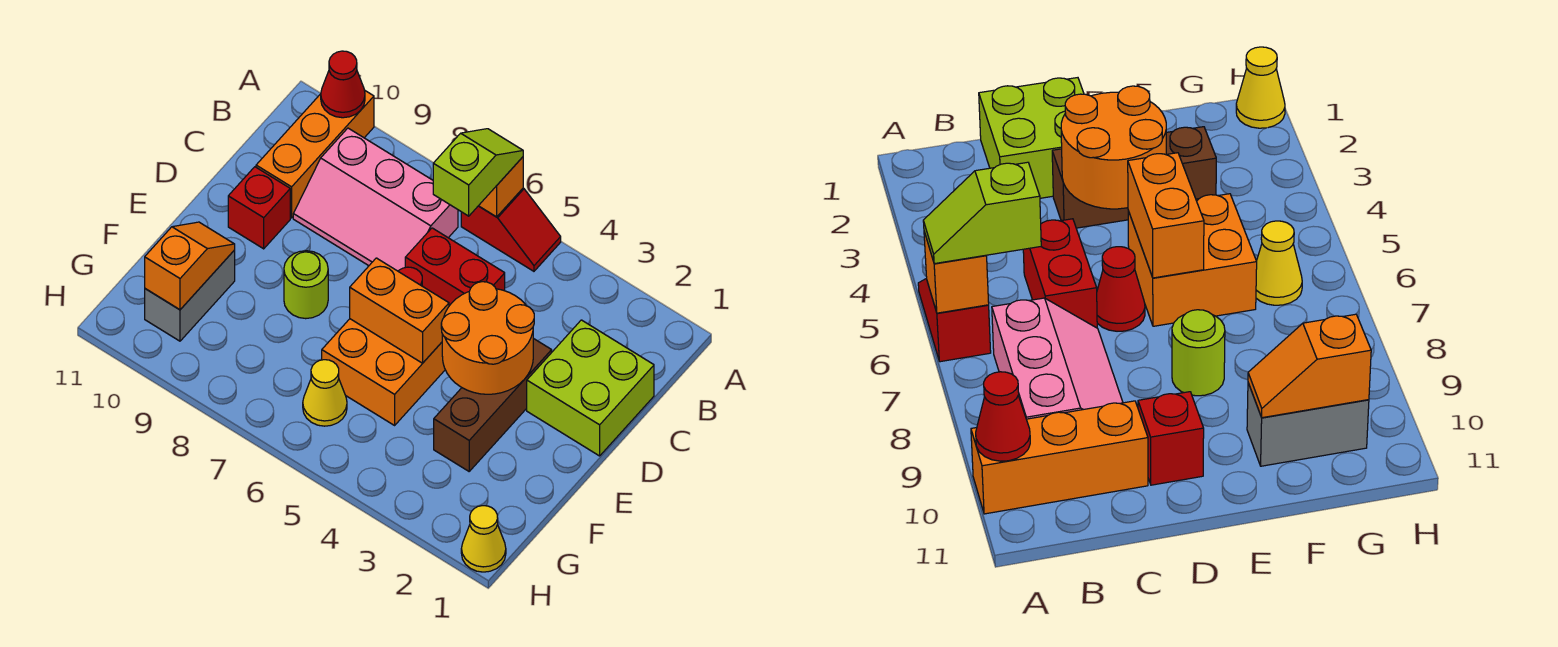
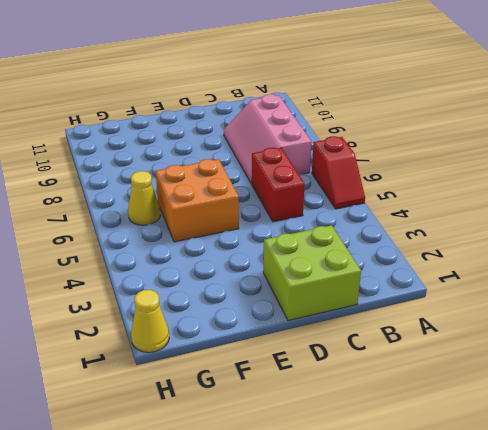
none -> orange brick A10:C10 level 1
none -> brown brick D3:F3 level 1
none -> red cone D6 level 1

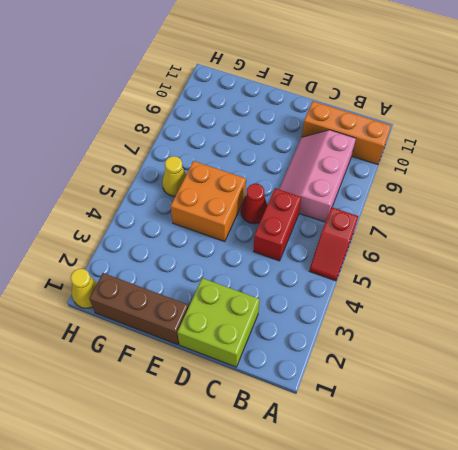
brown brick E1:G1 level 1 -> brown brick D3:F3 level 1
none -> red brick D10 level 1
none -> lime round brick E8 level 1
none -> grey brick F10:G10 level 1

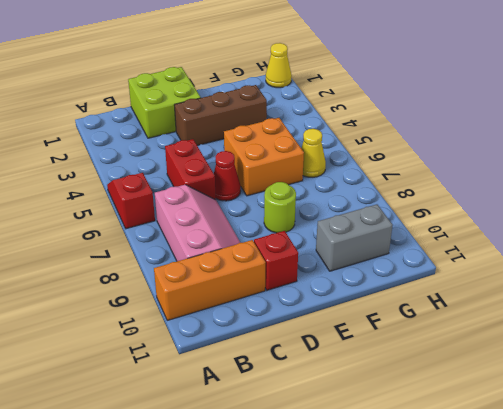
none -> orange brick A6 level 2
none -> red cone A10 level 2
none -> orange round brick D3:E4 level 2

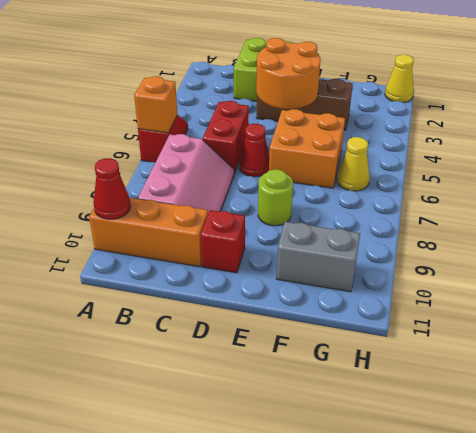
none -> orange brick E5:E6 level 2
none -> orange slope F10:G10 level 2 top G
none -> lime slope A6:B6 level 3 top B

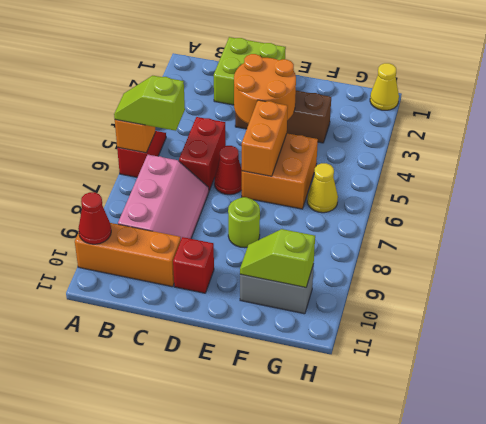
lime slope F10:G10 level 2 top G -> orange slope F10:G10 level 2 top G

